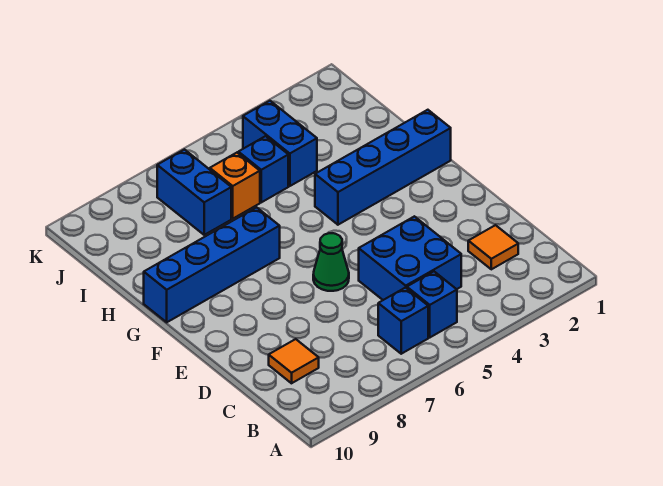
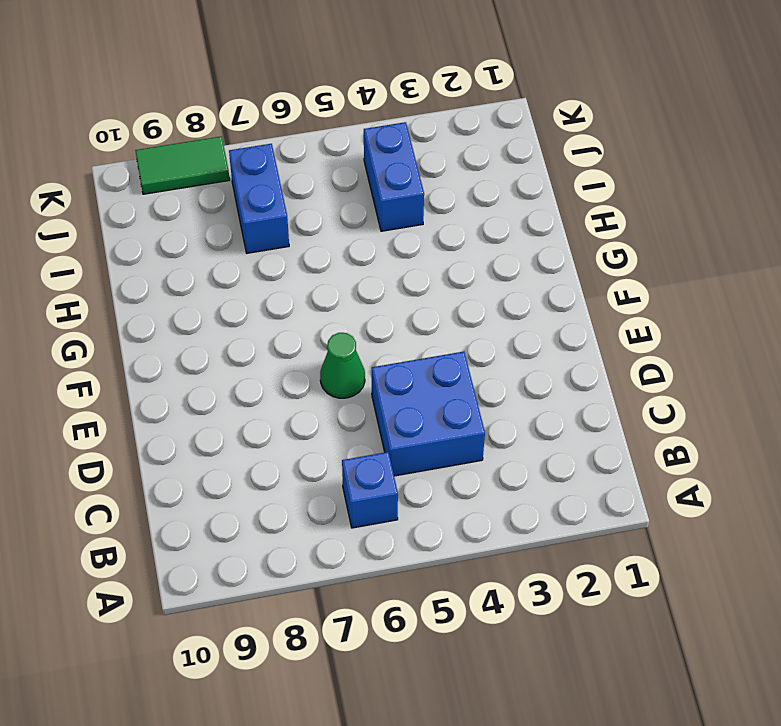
green tile K8:K9 level 1 -> none
none -> blue brick B5 level 1
none -> orange tile C2 level 1
none -> orange tile C9 level 1

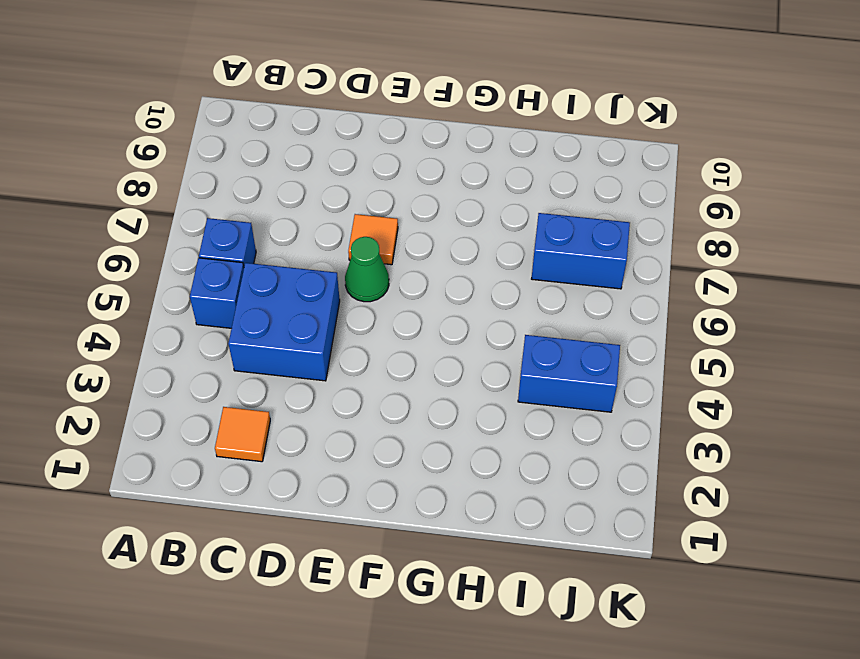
orange tile E7 level 1 -> orange tile C9 level 1
none -> blue brick G1:G4 level 1
none -> blue brick G7:G10 level 1
none -> blue brick I5 level 1

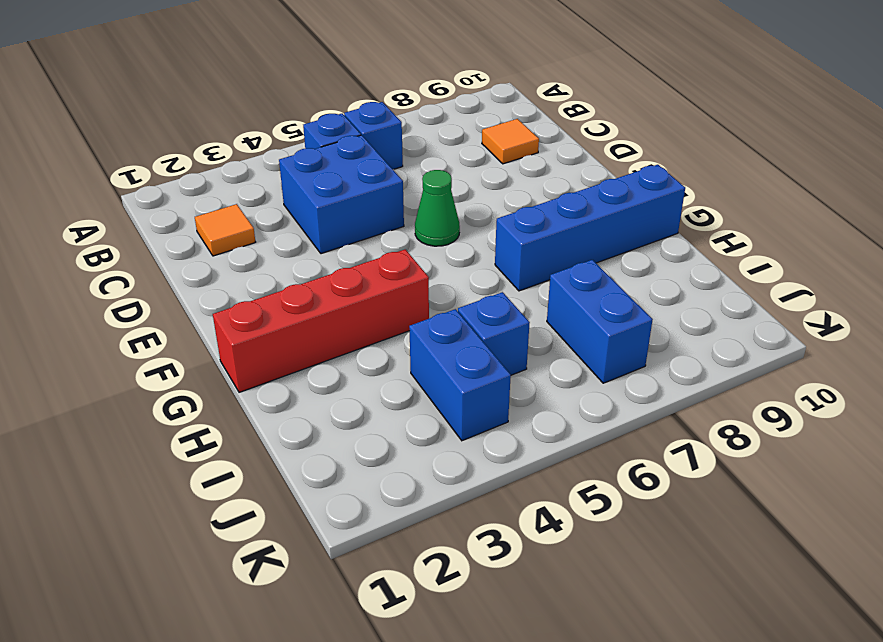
red brick G1:G4 level 1 -> blue brick G1:G4 level 1
none -> orange brick I6 level 1

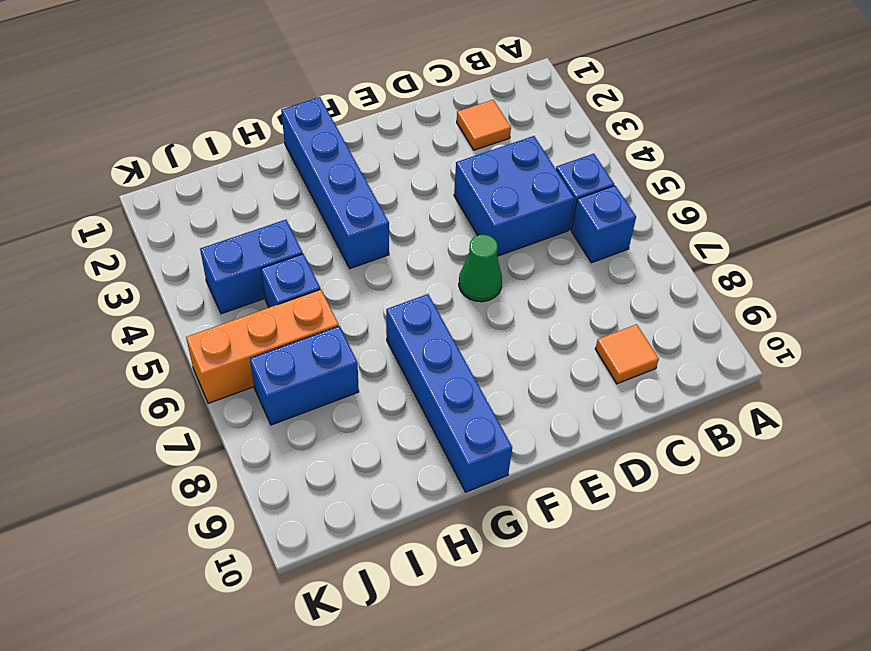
orange brick I6:K6 level 1 -> orange brick I6 level 1

